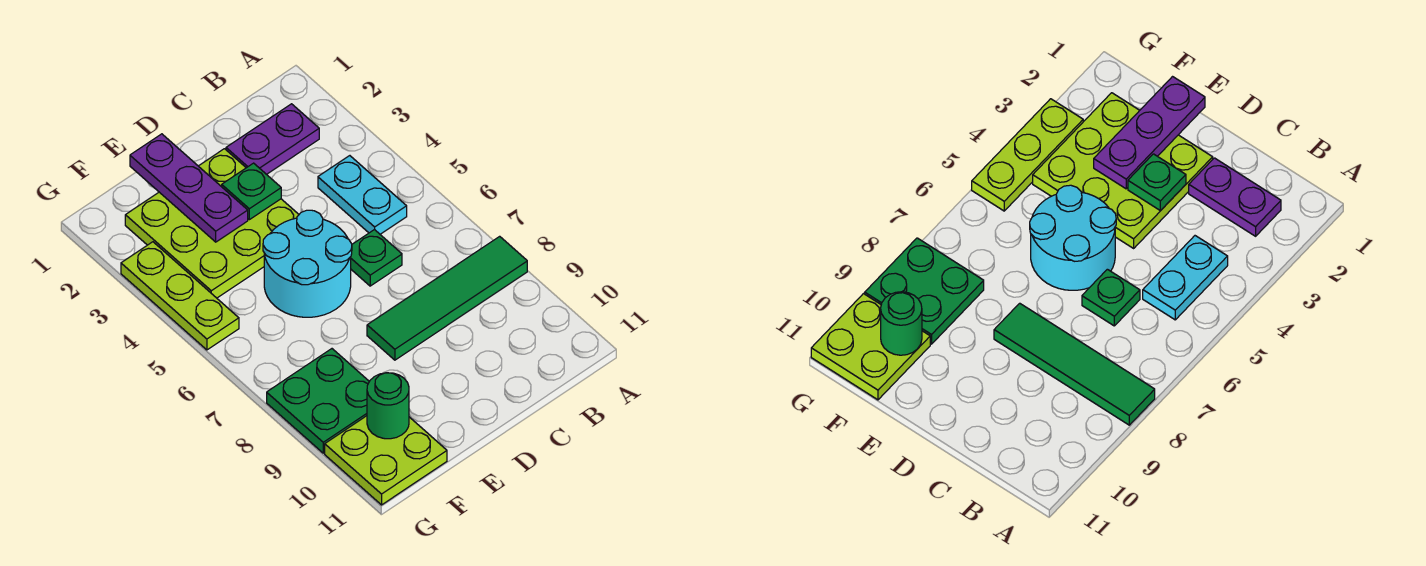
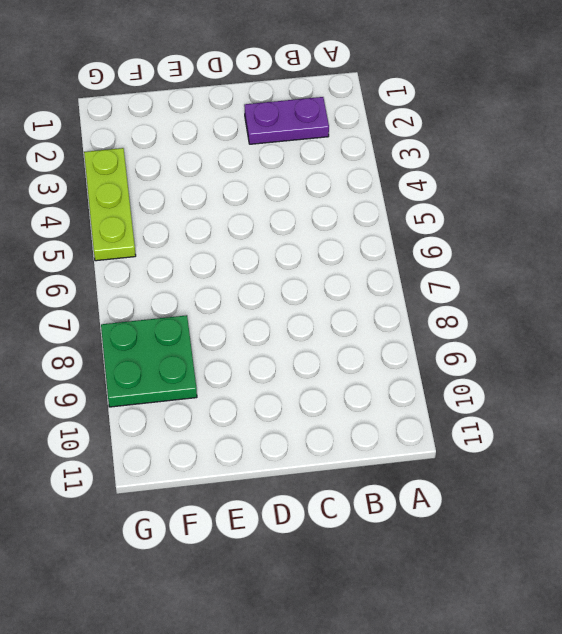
none -> green tile A8:D8 level 1
none -> cyan plate B4:B5 level 1
none -> green plate C6 level 1

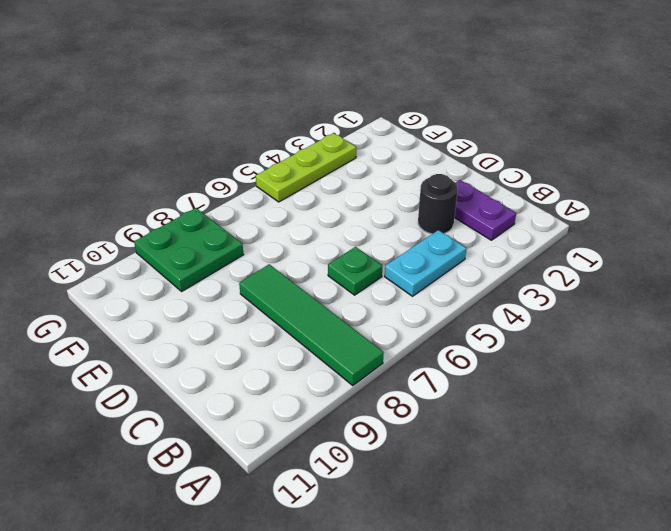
black round brick C3 level 1 -> none
none -> lime plate D2:F4 level 1
none -> cyan round brick D5:E6 level 1
none -> lime plate F10:G11 level 1

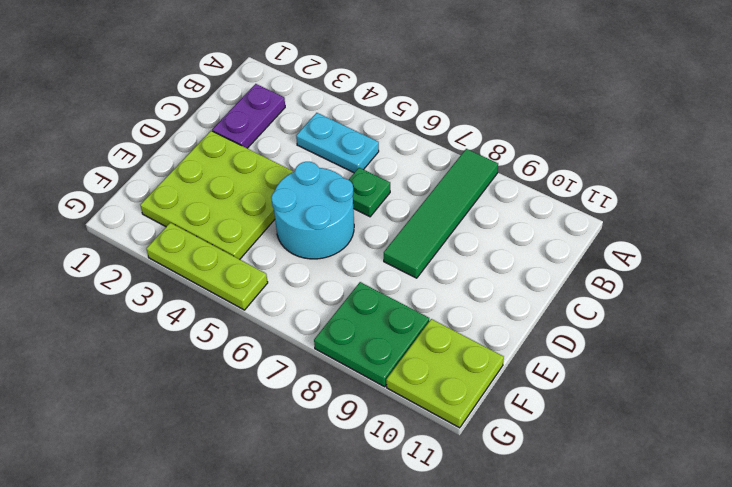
none -> green plate D3 level 2
none -> purple plate E1:E3 level 2
none -> green round brick F10 level 2

